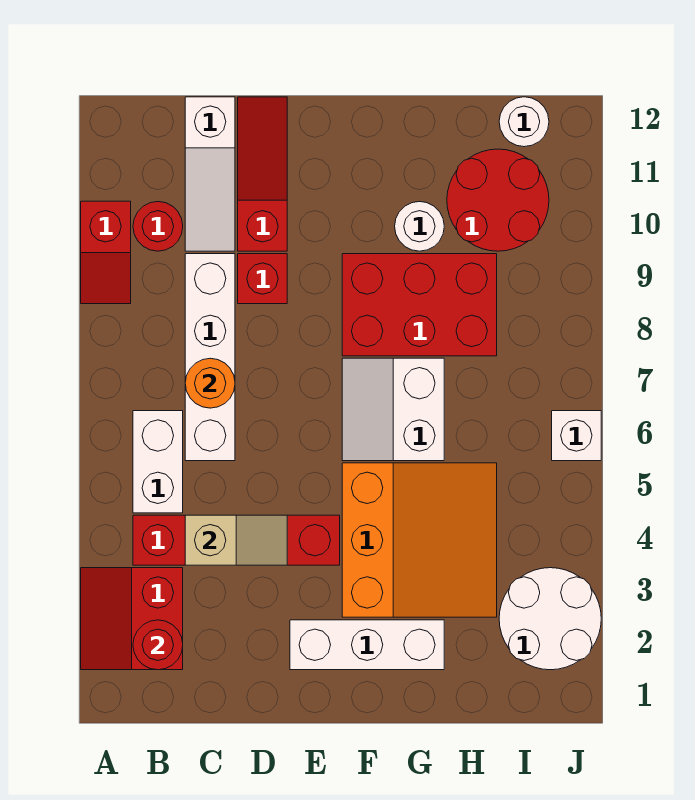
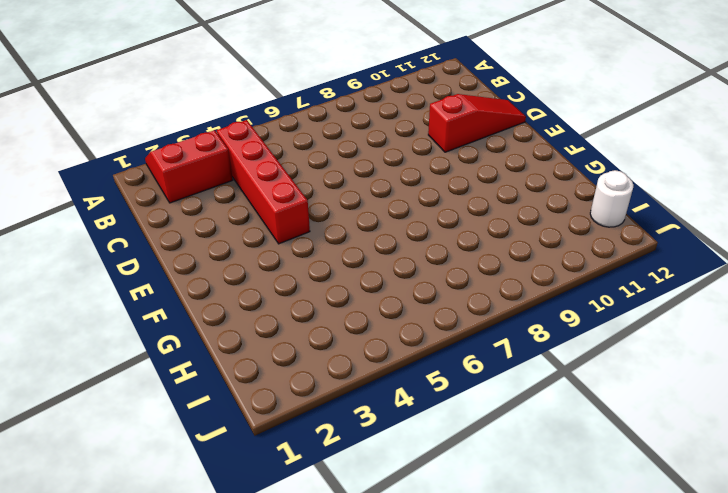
none -> red slope A9:A10 level 1 top 10
none -> white brick B5:B6 level 1
none -> red round brick B10 level 1

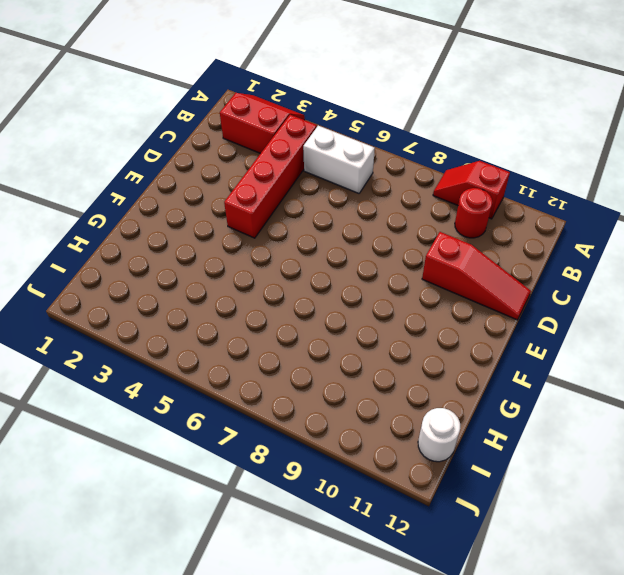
none -> white brick C6:C9 level 1
none -> white slope C10:C12 level 1 top 12
none -> red brick D9 level 1

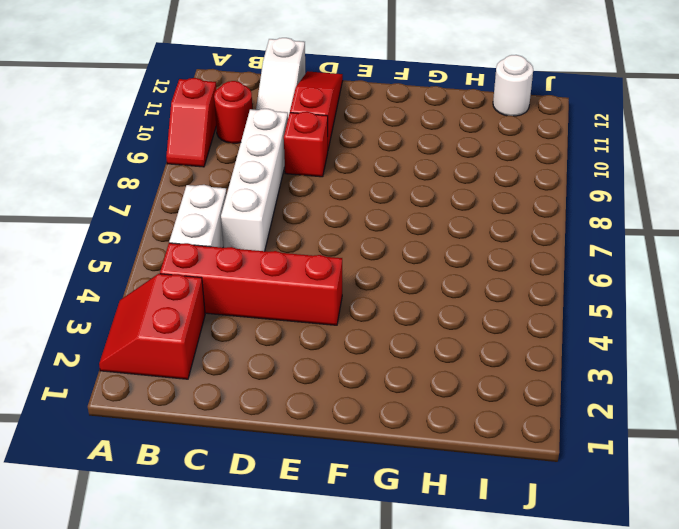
none -> white brick E2:G2 level 1
none -> orange slope F3:H5 level 1 top F
none -> white slope F6:G7 level 1 top G

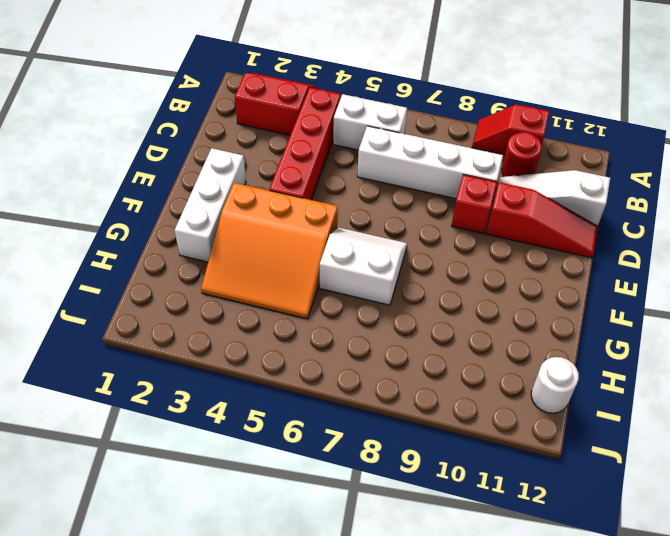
none -> red brick F8:H9 level 1
none -> white round brick G10 level 1
none -> red round brick H10:I11 level 1

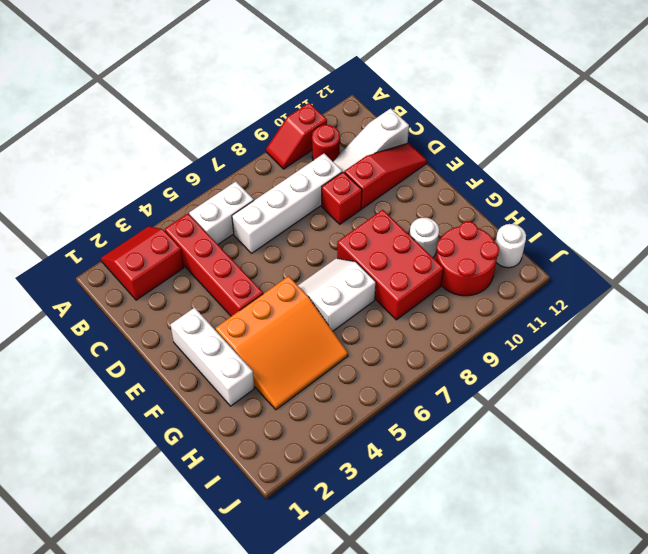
none -> white round brick I2:J3 level 1
none -> white brick J6 level 1
none -> red round brick B2 level 2

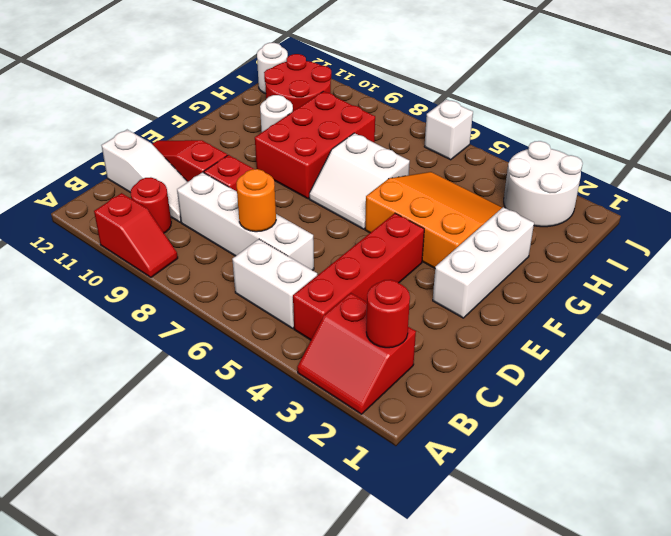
none -> tan slope C4:D4 level 2 top C

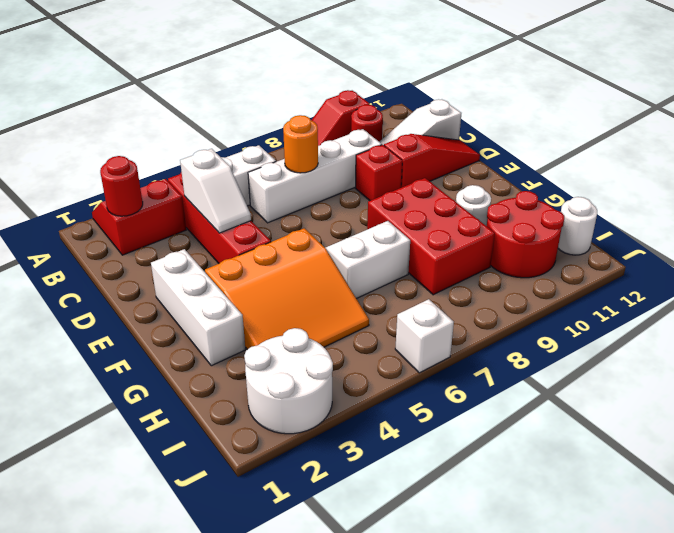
white slope C4:D4 level 2 top C -> tan slope C4:D4 level 2 top C

